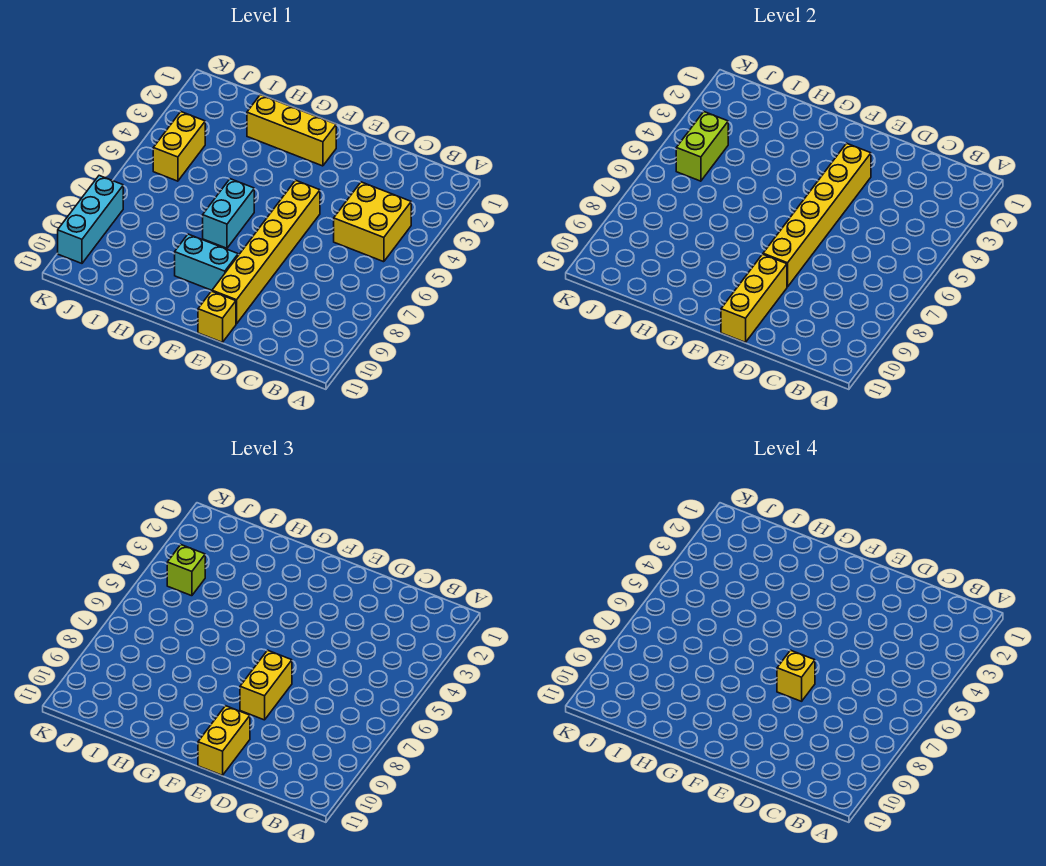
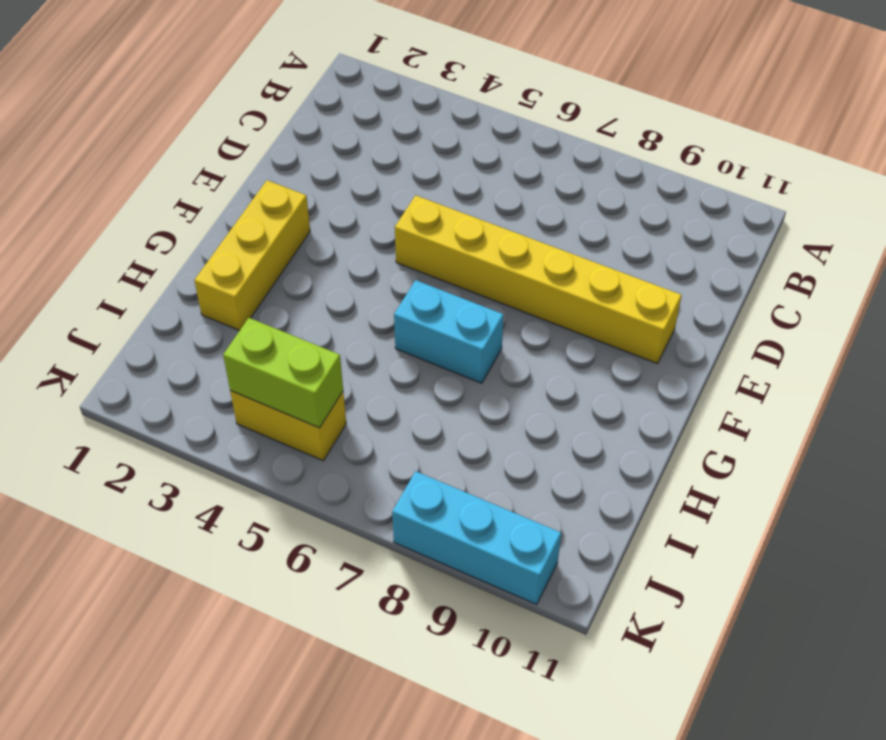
none -> yellow brick B4:C5 level 1
none -> yellow brick E11 level 1
none -> cyan brick F9:G9 level 1

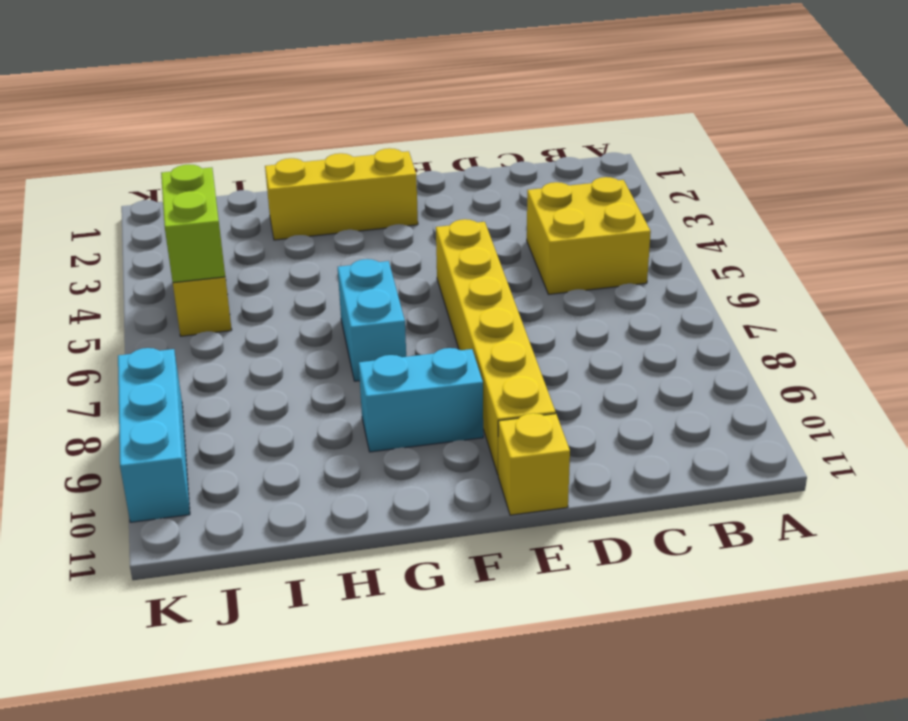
none -> yellow brick E3:E8 level 2
none -> yellow brick E9:E11 level 2
none -> yellow brick E7:E8 level 3

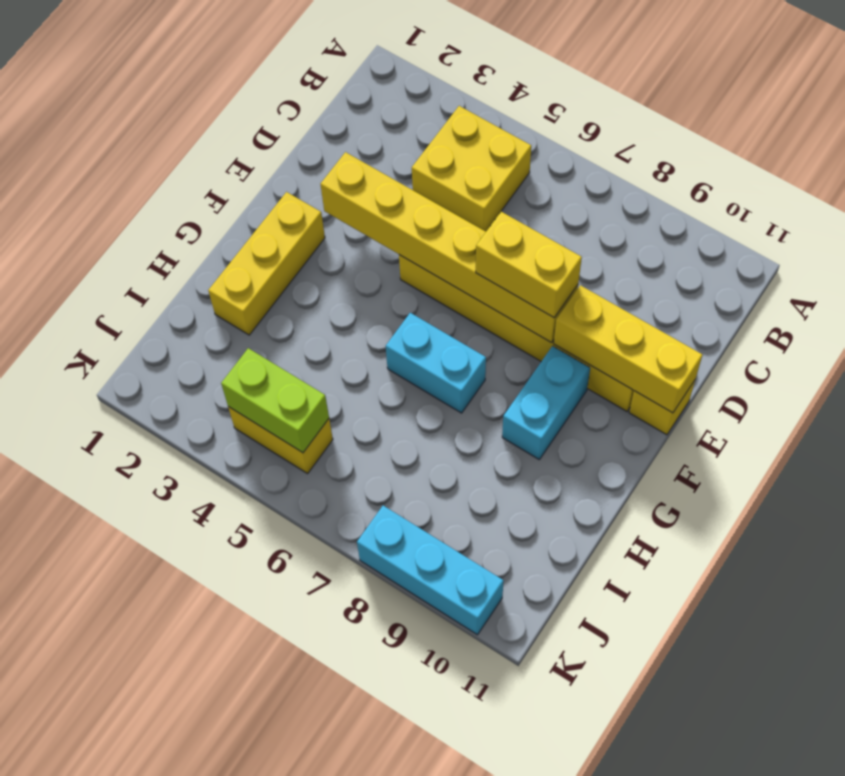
none -> yellow brick E10:E11 level 3
none -> lime brick J4 level 3
none -> yellow brick E7 level 4

